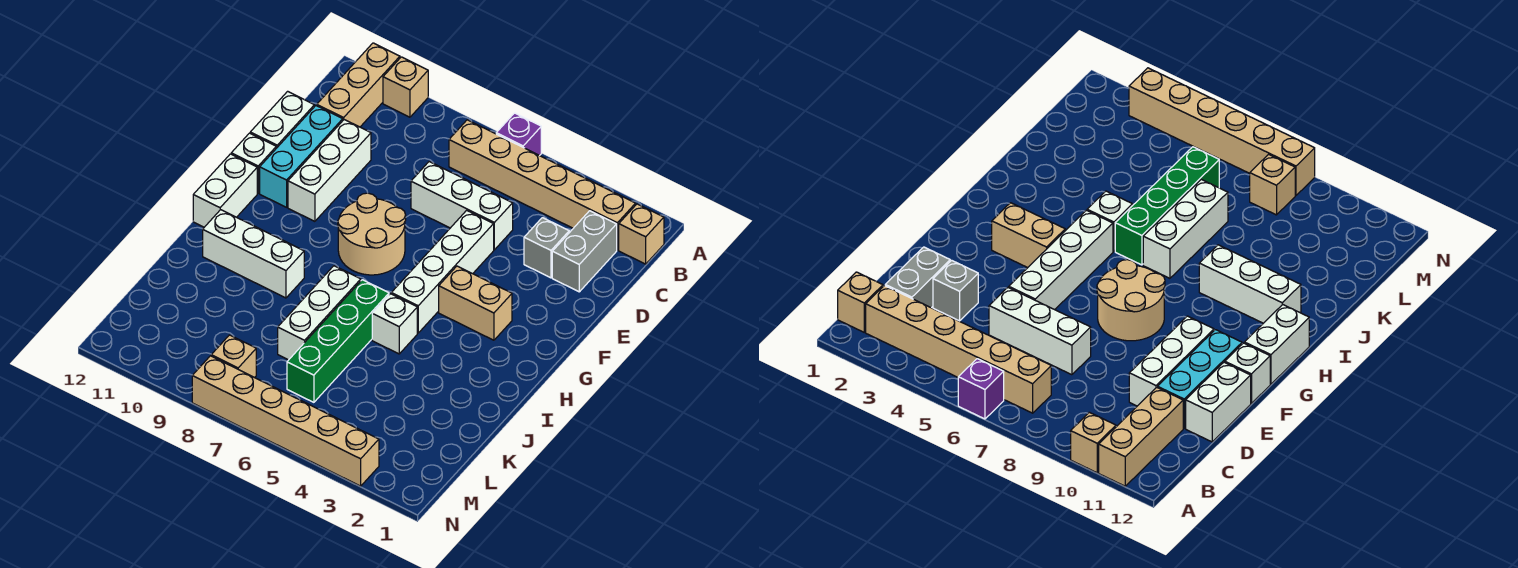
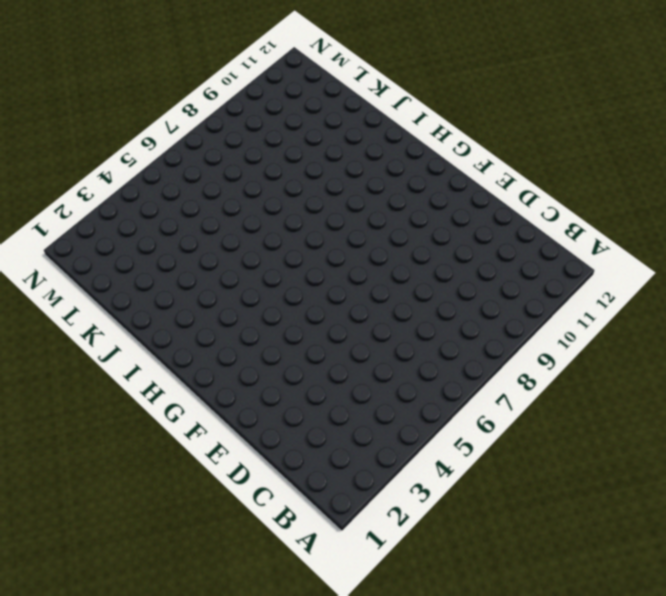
none -> purple brick A6 level 1
none -> tan brick A10 level 1
none -> tan brick A11:C11 level 1

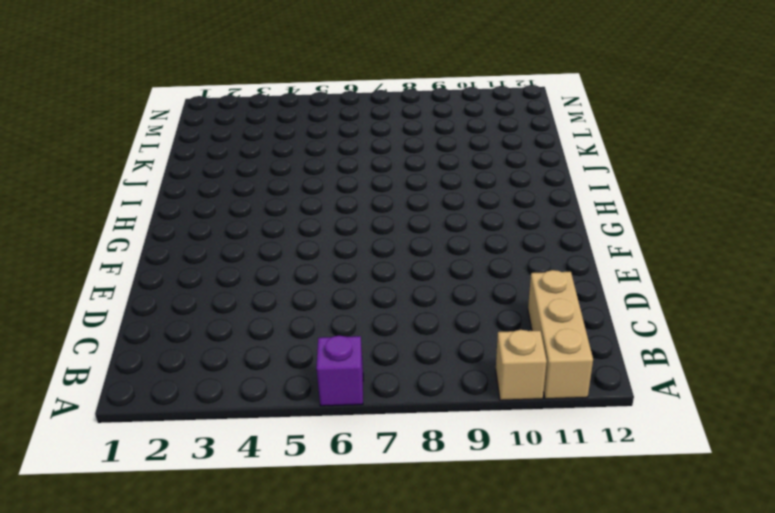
none -> tan brick B1 level 1
none -> tan brick B2:B7 level 1
none -> grey brick C2:D2 level 1

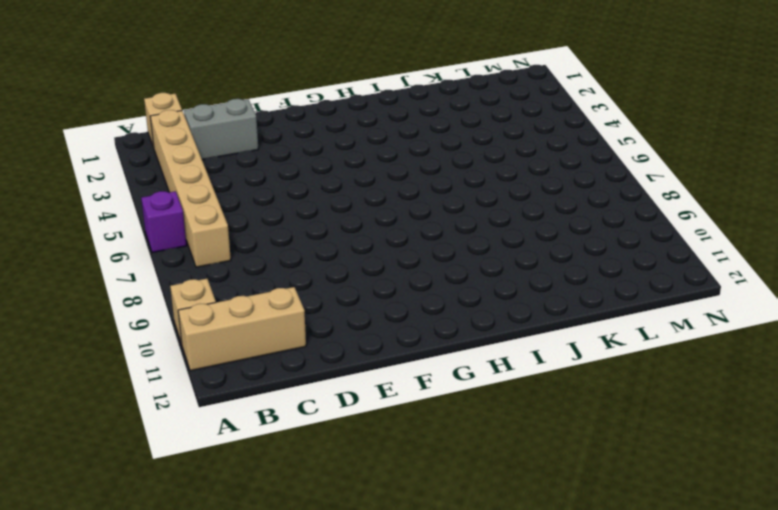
none -> grey brick D3 level 1
none -> white brick D5:D7 level 1
none -> white brick D10:F10 level 1

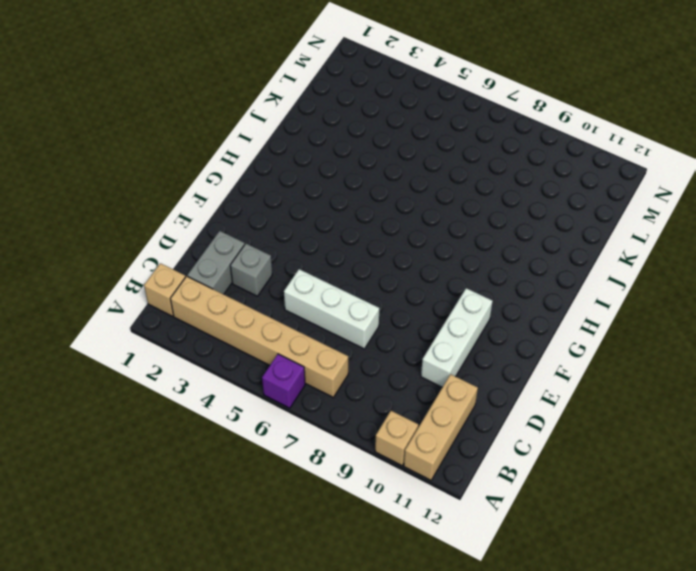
none -> cyan brick D11:F11 level 1
none -> white brick D12:E12 level 1
none -> white brick E5:H5 level 1

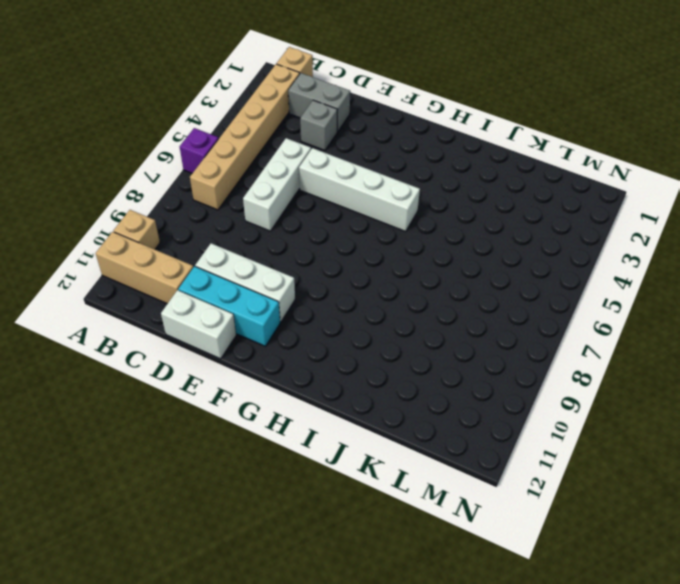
none -> tan round brick F7:G8 level 1
none -> white brick F12 level 1
none -> tan brick G3:G4 level 1

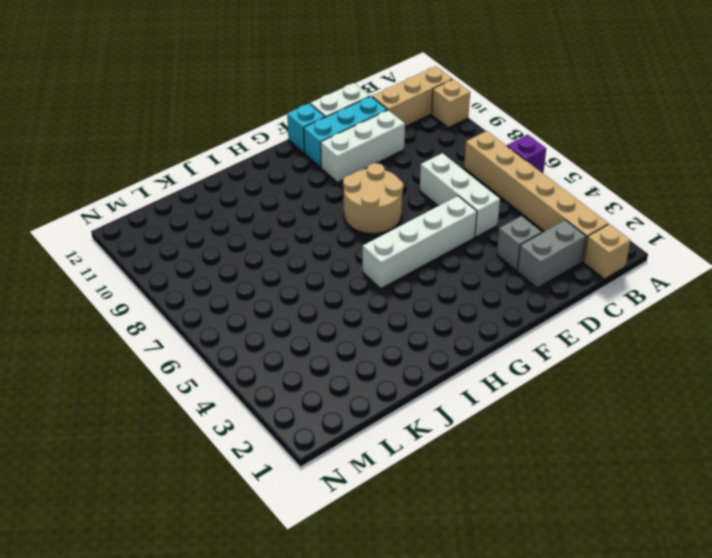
cyan brick F12 level 1 -> white brick F12 level 1
none -> tan brick G3:G4 level 1
none -> white brick G12:H12 level 1
none -> white brick I5 level 1

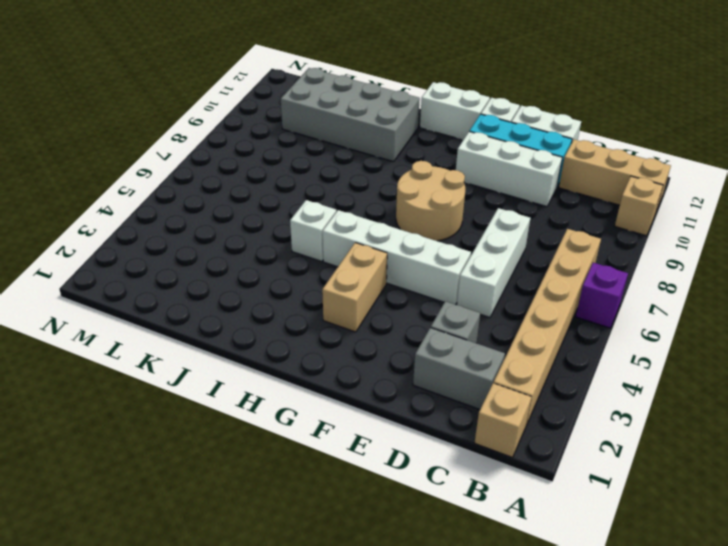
grey brick I10:L11 level 1 -> white brick I9:I11 level 1
none -> green brick I6:L6 level 1
none -> white brick I7:K7 level 1
none -> tan brick M8 level 1

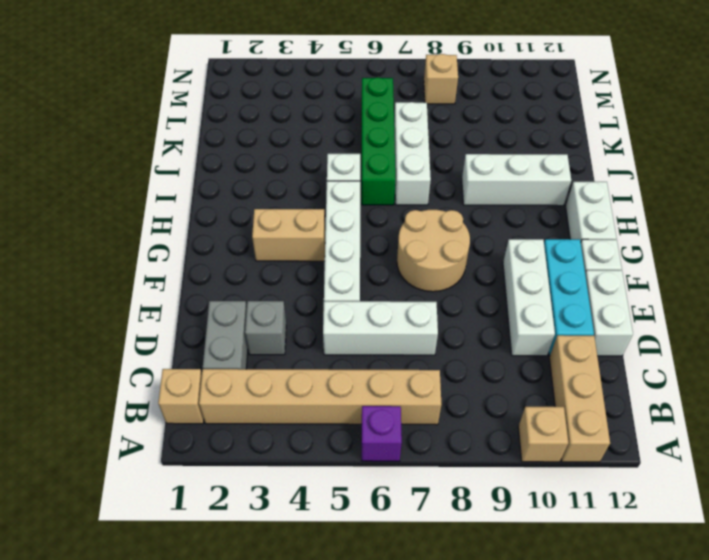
none -> tan brick N3:N8 level 1

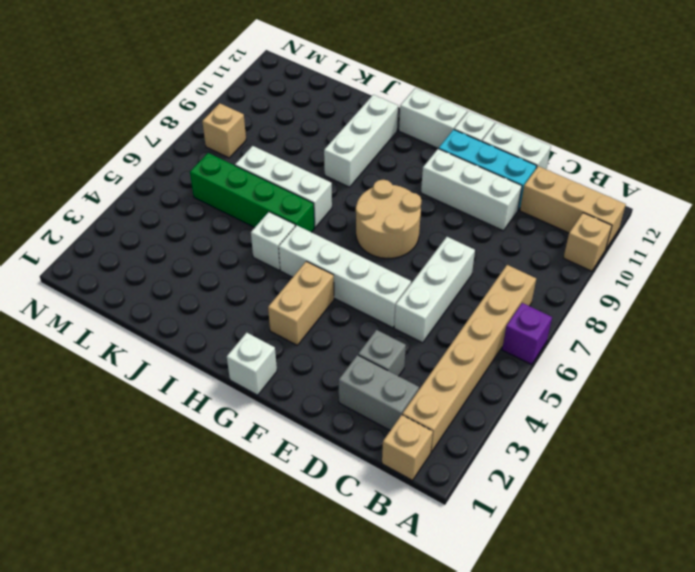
white brick G1 level 1 -> none
none -> tan brick N3:N8 level 1

